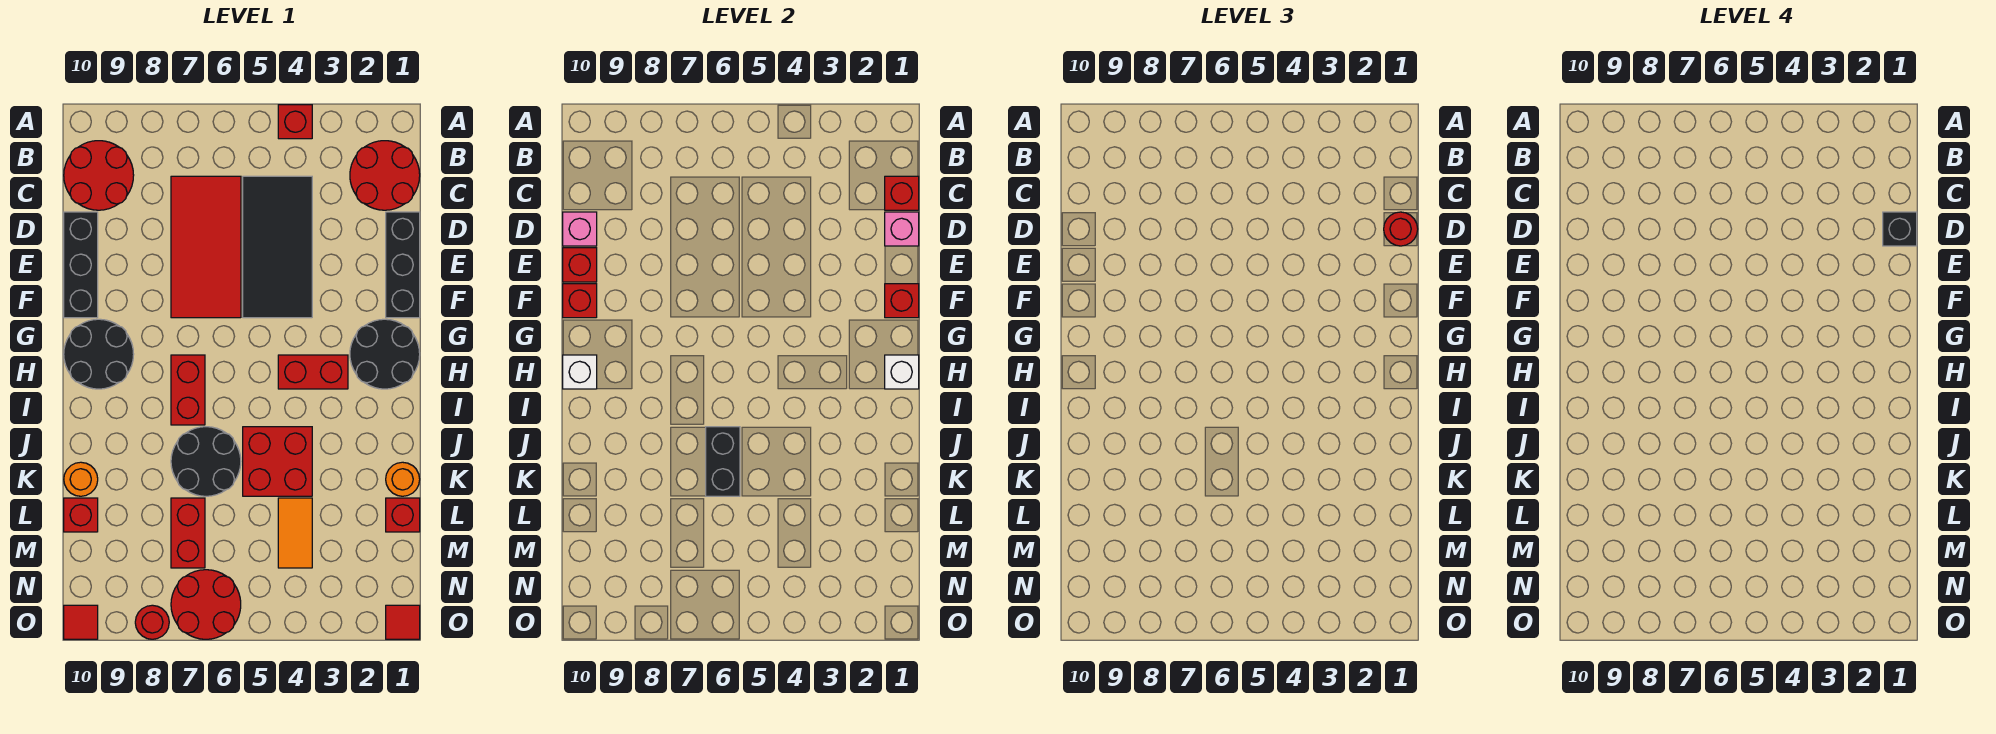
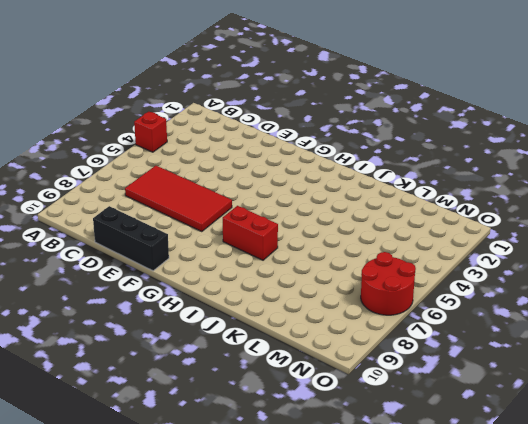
none -> red round brick B1:C2 level 1
none -> red round brick B9:C10 level 1
none -> black tile C4:F5 level 1
none -> black brick D1:F1 level 1

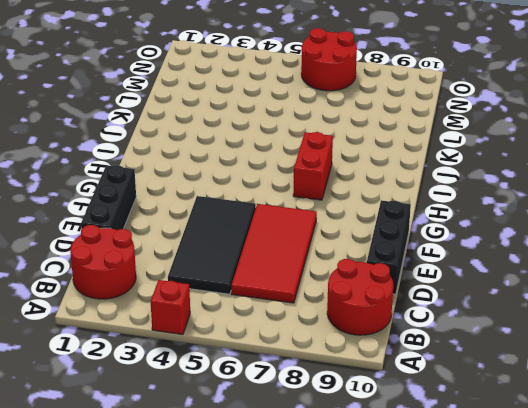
none -> black round brick G1:H2 level 1
none -> black round brick G9:H10 level 1
none -> red brick H3:H4 level 1
none -> red brick J4:K5 level 1

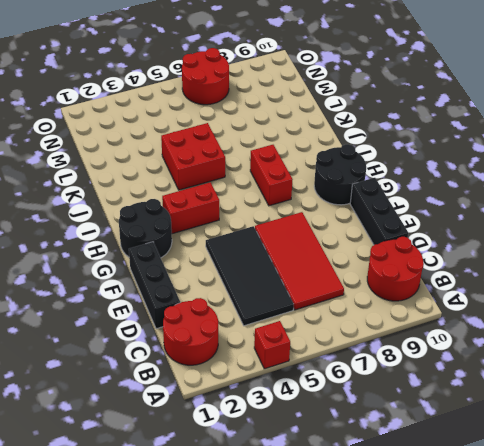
none -> black round brick J6:K7 level 1
none -> orange round brick K1 level 1
none -> orange round brick K10 level 1
none -> red brick L1 level 1

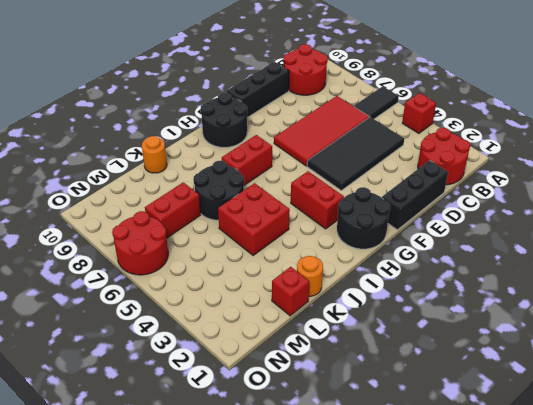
black tile A6:B6 level 1 -> none
none -> orange tile L4:M4 level 1
none -> red brick L10 level 1
none -> red tile O1 level 1
none -> red round brick O8 level 1

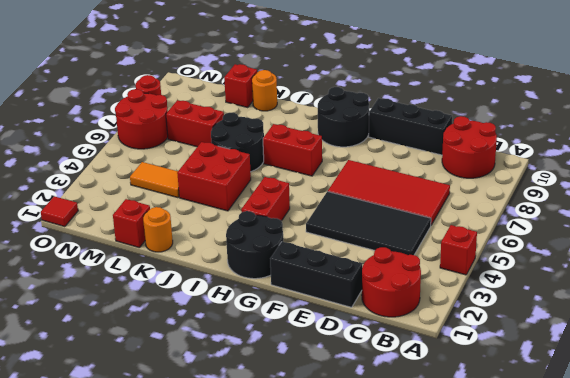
none -> red tile O10 level 1
none -> red brick C1 level 2
none -> pink brick D1 level 2
none -> pink brick D10 level 2

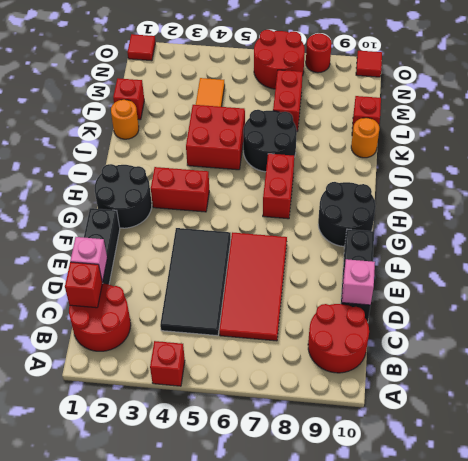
none -> red brick E10 level 2
none -> red brick F1 level 2
none -> red brick F10 level 2
none -> white brick H1 level 2

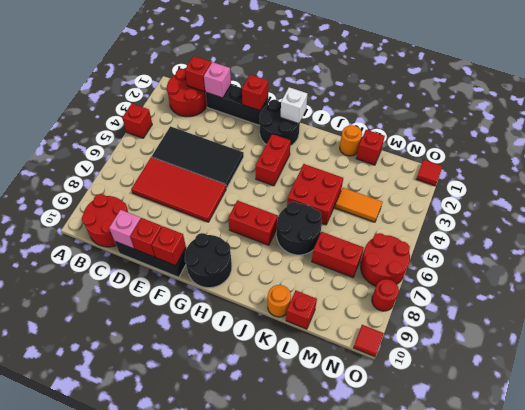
none -> white brick H10 level 2
none -> black brick J6:K6 level 2
none -> red round brick D1 level 3
none -> black brick D1 level 4

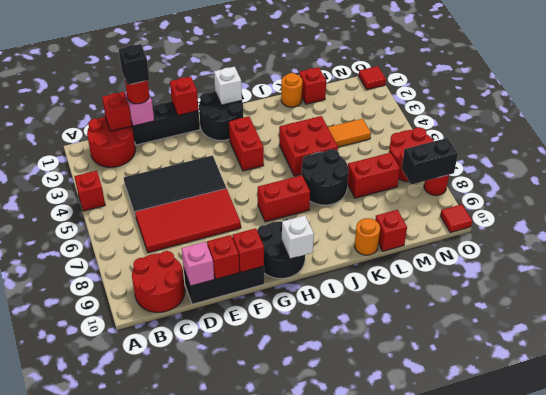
black brick N8:O8 level 2 -> black brick J6:K6 level 2

